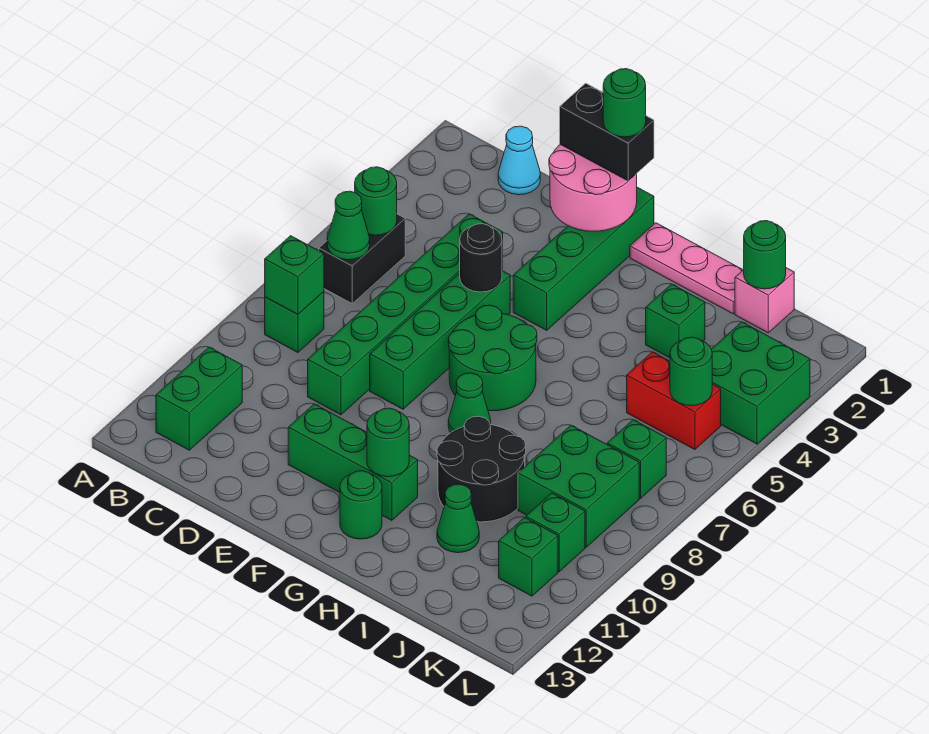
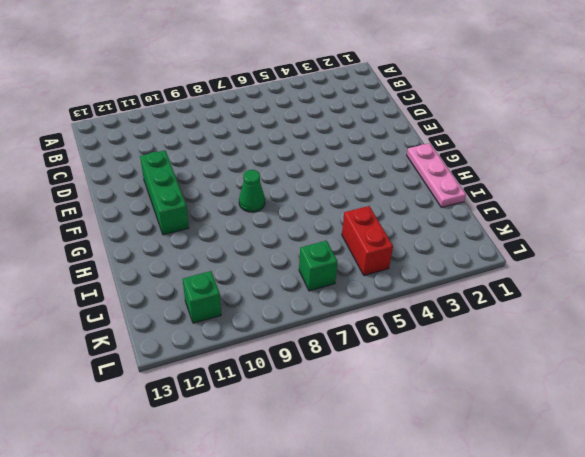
none -> black brick B5:B6 level 1
none -> green brick B8 level 1
none -> green brick B11:B12 level 1
none -> cyan cone C1 level 1

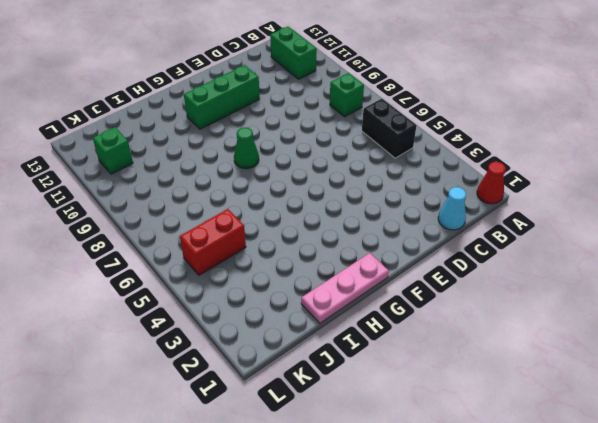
red cone A1 level 1 -> none
none -> green brick D4:D9 level 1
none -> green brick E5:E8 level 1
none -> green brick F1:F4 level 1
none -> green round brick F6:G7 level 1

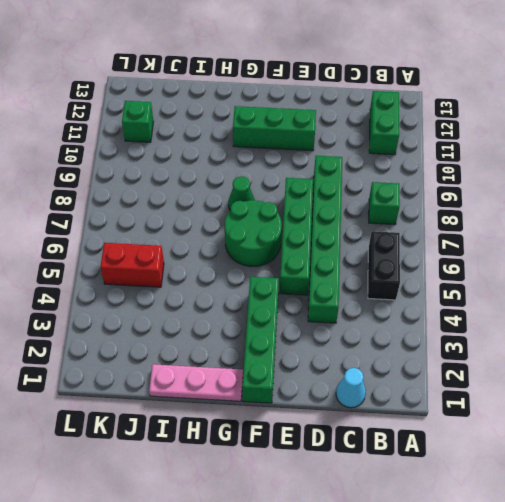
none -> green round brick G12 level 1
none -> black round brick H9:I10 level 1
none -> green brick I3 level 1
none -> green cone I11 level 1

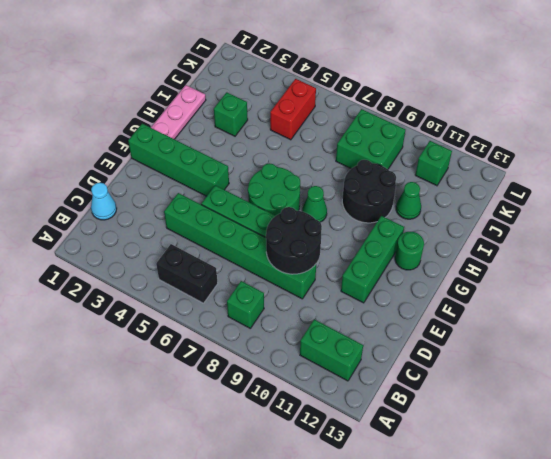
black round brick D8:E9 level 2 -> none
none -> pink brick J1 level 1
none -> green brick K3:L4 level 1
none -> green brick K7 level 1
none -> green brick K10 level 1

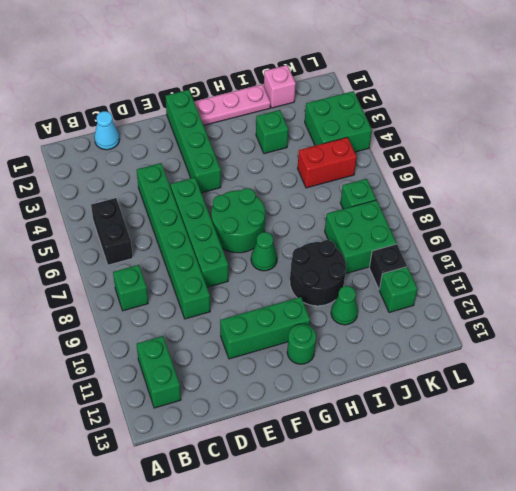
black brick K10 level 1 -> green brick K10 level 1
none -> green round brick B5 level 2
none -> green cone B6 level 2
none -> green brick B8 level 2
none -> pink round brick E1:F2 level 2

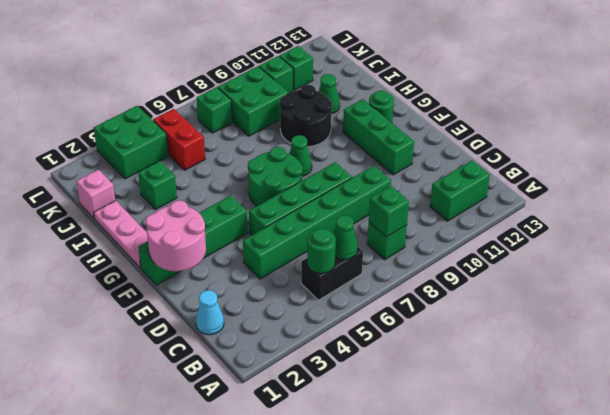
none -> black round brick E5 level 2
none -> green round brick G11 level 2
none -> green round brick J1 level 2
none -> green round brick K5 level 2

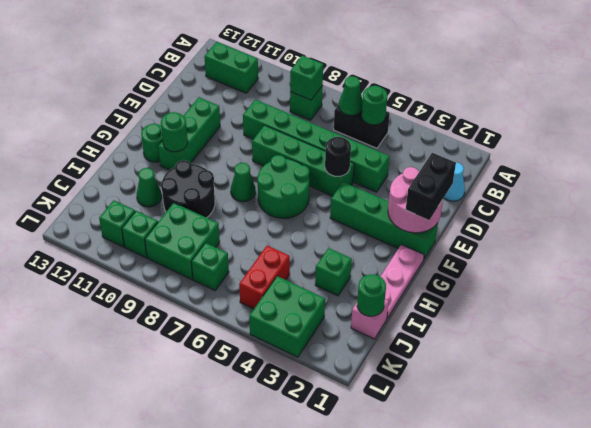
none -> green round brick K5 level 2
none -> green round brick F1 level 4

